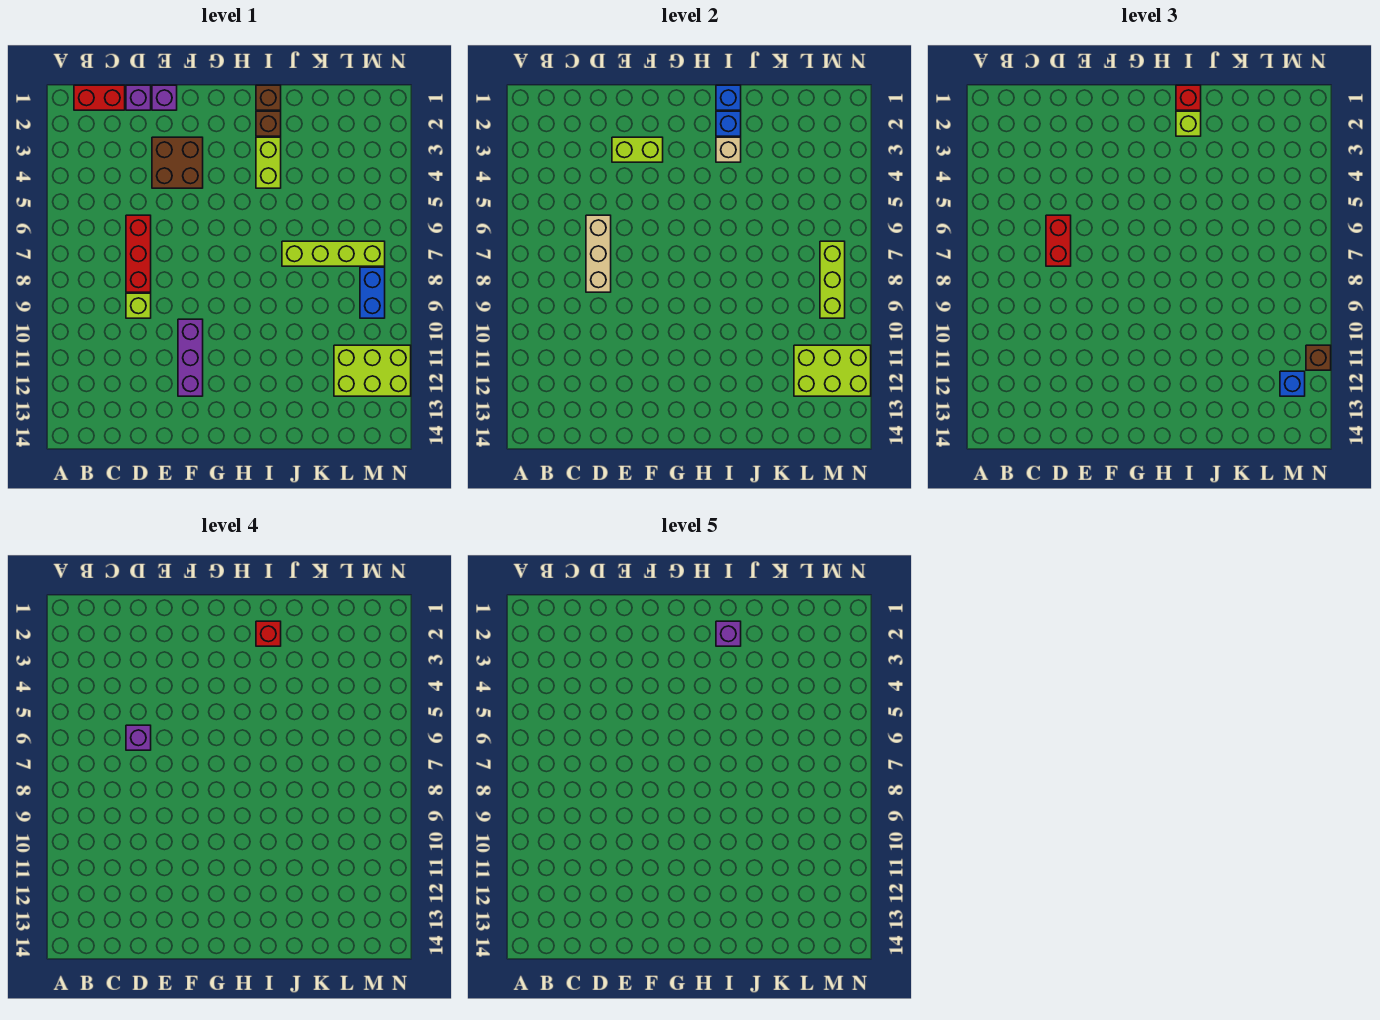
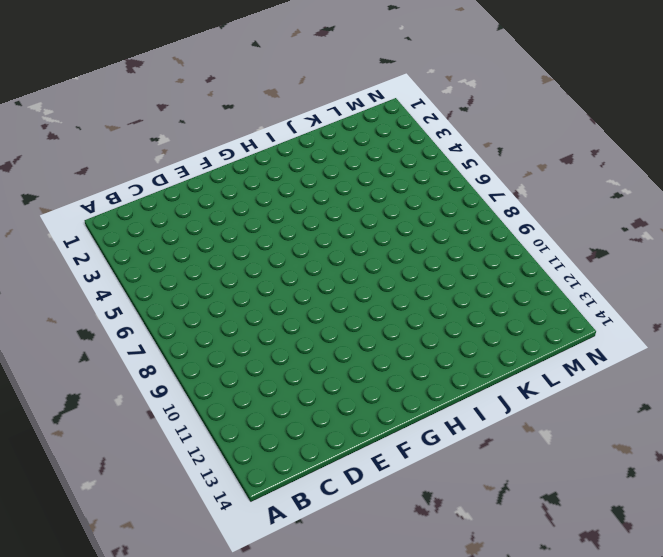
none -> red brick B1:C1 level 1
none -> purple brick D1 level 1
none -> red brick D6:D8 level 1

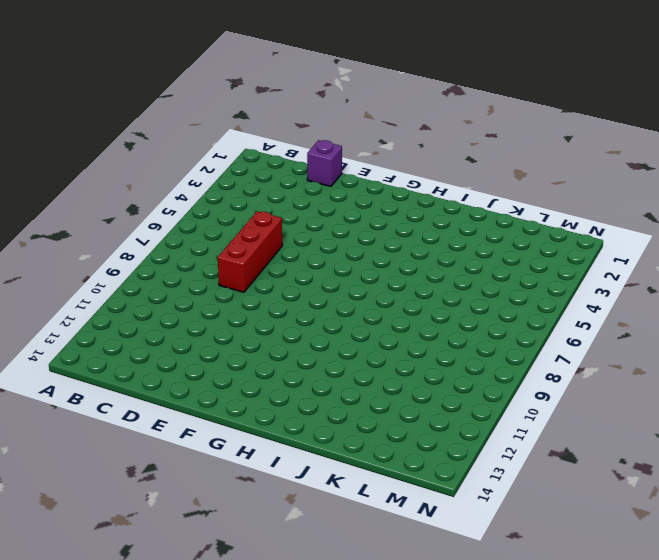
none -> red brick B1:C1 level 1
none -> lime brick D9 level 1
none -> purple brick E1 level 1

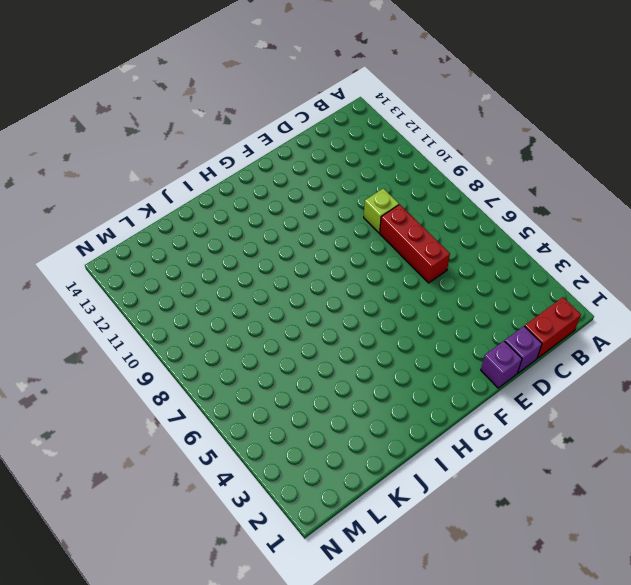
none -> brown brick E3:F4 level 1
none -> purple brick F10:F12 level 1
none -> brown brick I1 level 1

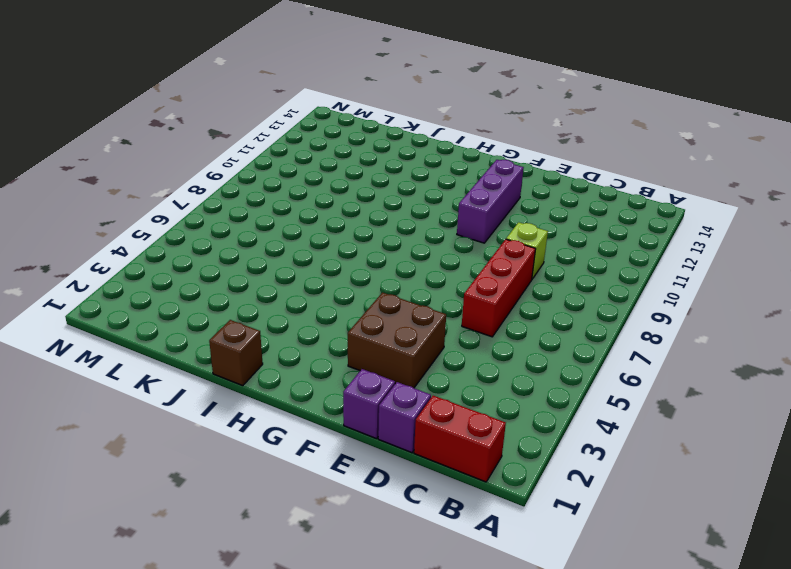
none -> brown brick I2 level 1
none -> lime brick I3:I4 level 1
none -> lime brick J7:M7 level 1

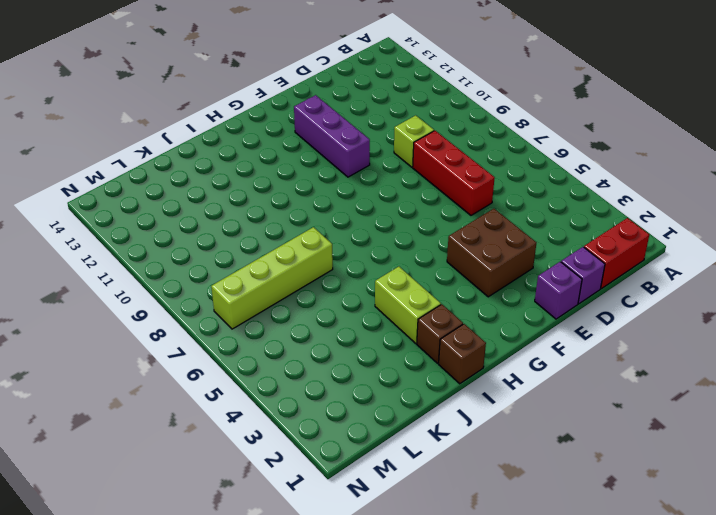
none -> lime brick L11:N12 level 1
none -> blue brick M8:M9 level 1
none -> tan brick D6:D8 level 2

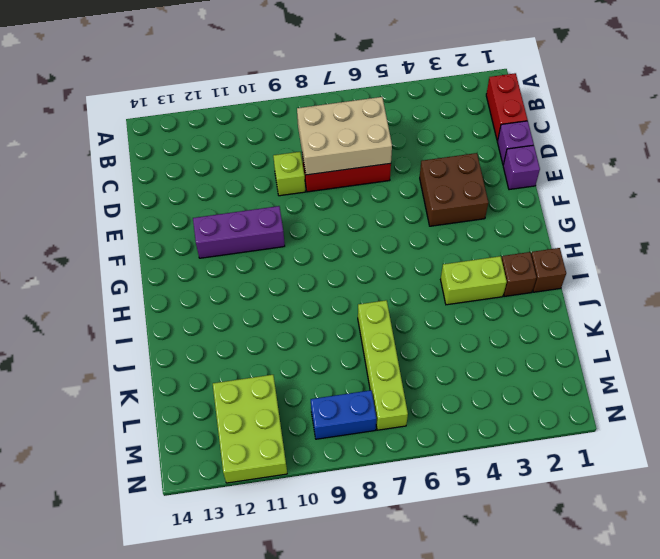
tan brick C6:D8 level 2 -> tan brick D6:D8 level 2
none -> lime brick E3:F3 level 2
none -> blue brick I1 level 2
none -> blue brick I2 level 2

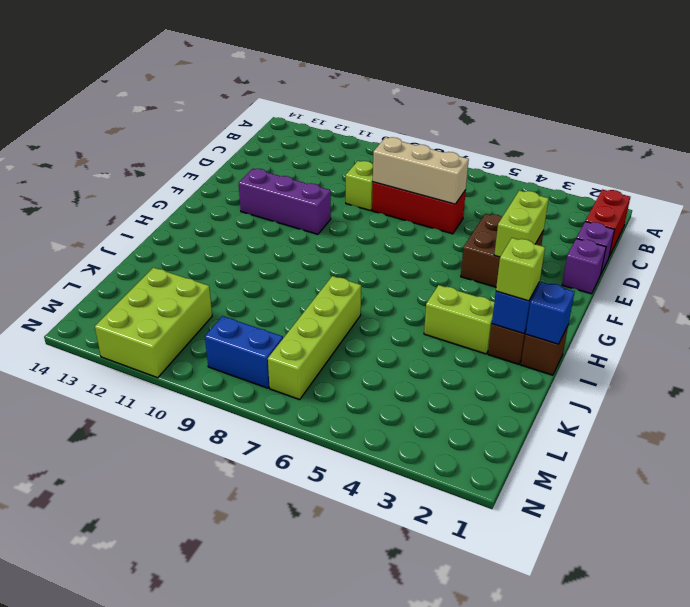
none -> tan brick I3 level 2
none -> lime brick L11:N12 level 2
none -> lime brick M7:M9 level 2

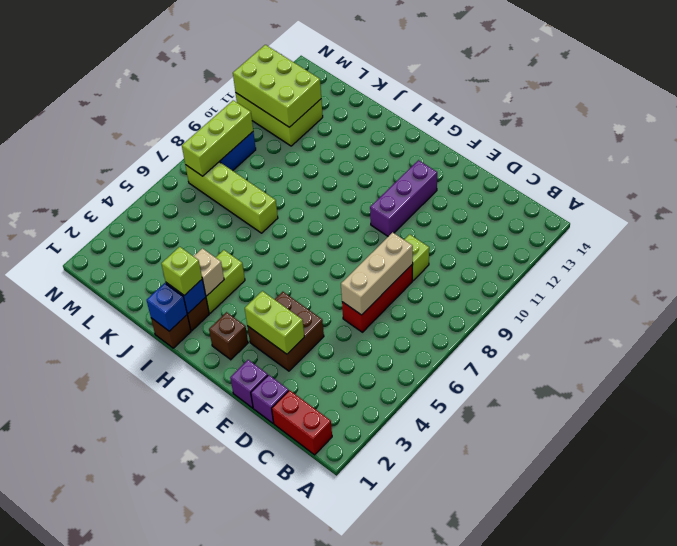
brown brick G2 level 1 -> brown brick N11 level 3
none -> red brick D6:D7 level 3
none -> red brick I1 level 3
none -> blue brick M12 level 3

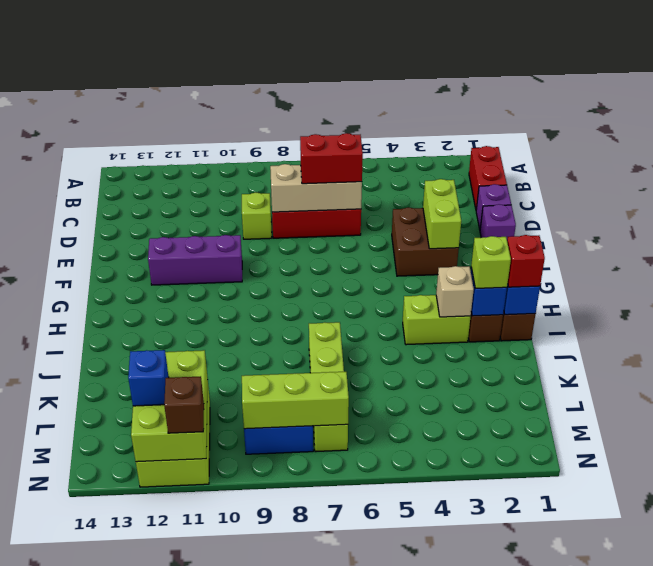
none -> purple brick D6 level 4
none -> red brick I2 level 4
none -> purple brick I2 level 5

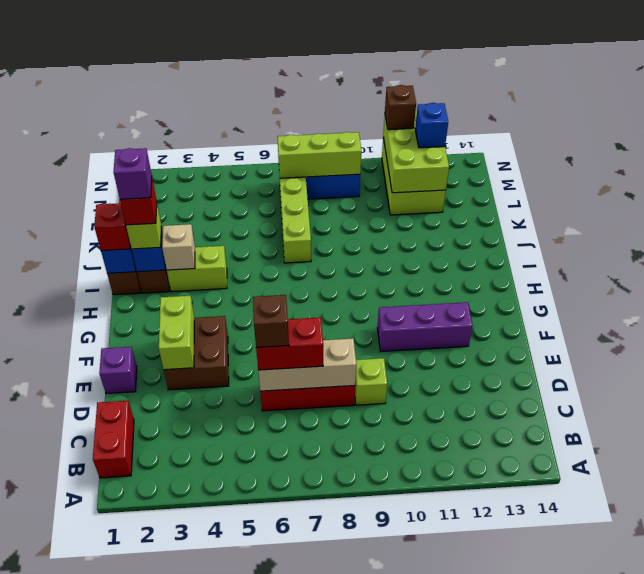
brown brick D6 level 4 -> purple brick D6 level 4
none -> purple brick D1 level 1

